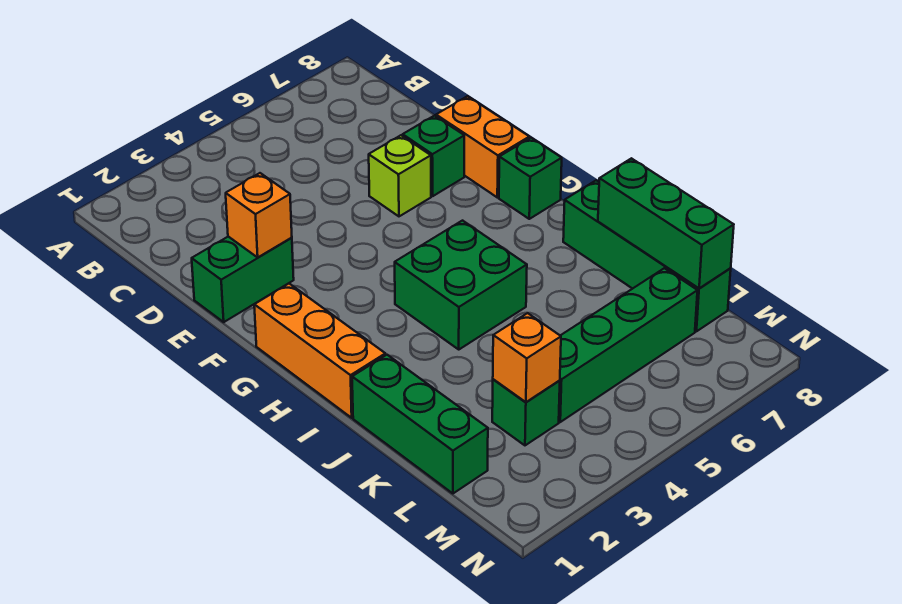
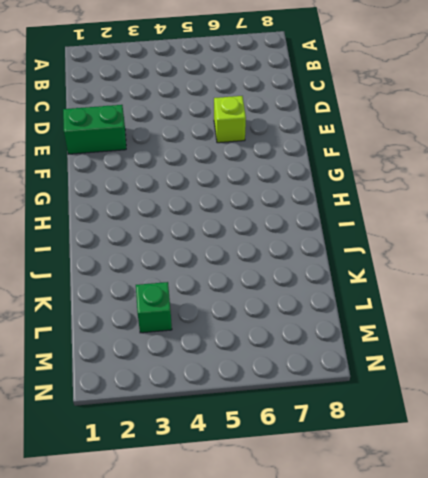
none -> green brick E7 level 1
none -> orange brick E8:F8 level 1
none -> orange brick G1:I1 level 1

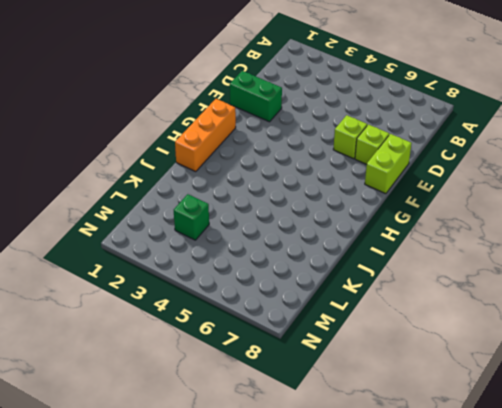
lime brick E7 level 1 -> green brick E7 level 1
lime brick E8:F8 level 1 -> orange brick E8:F8 level 1
none -> green brick G8 level 1
none -> green brick H4:I5 level 1
none -> green brick I8:L8 level 1

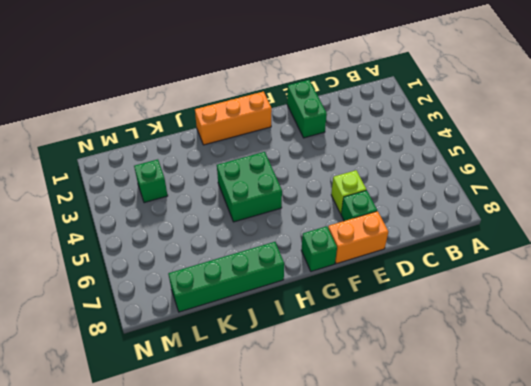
none -> green brick J1:L1 level 1
none -> green brick L4:L7 level 1
none -> orange brick E2 level 2

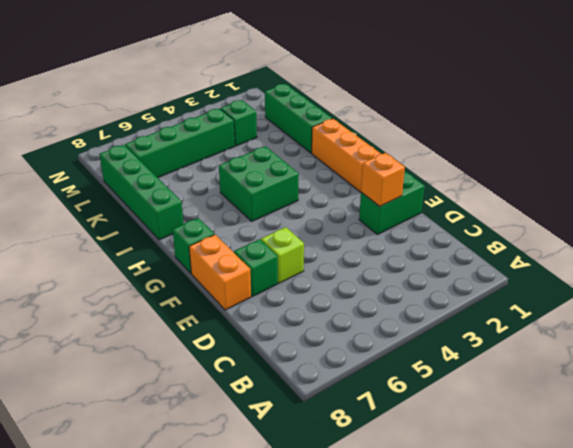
none -> green brick J8:L8 level 2
none -> orange brick L3 level 2

